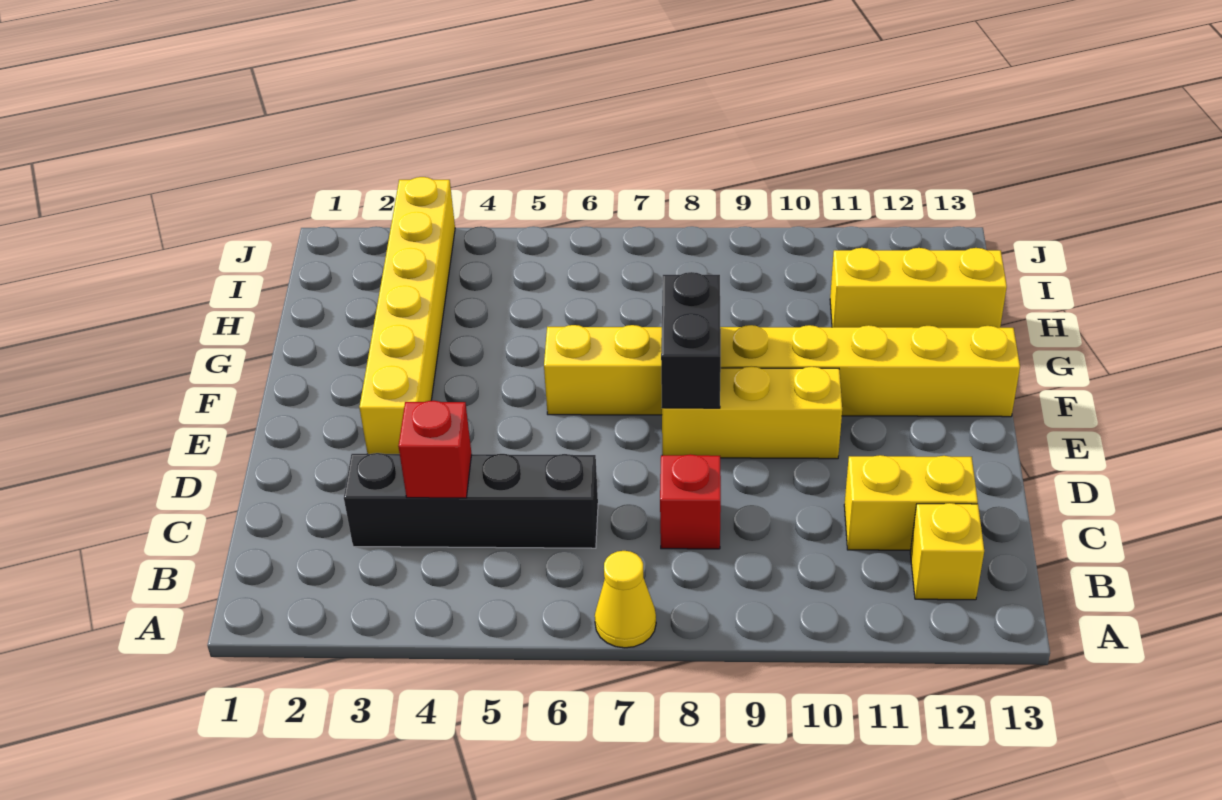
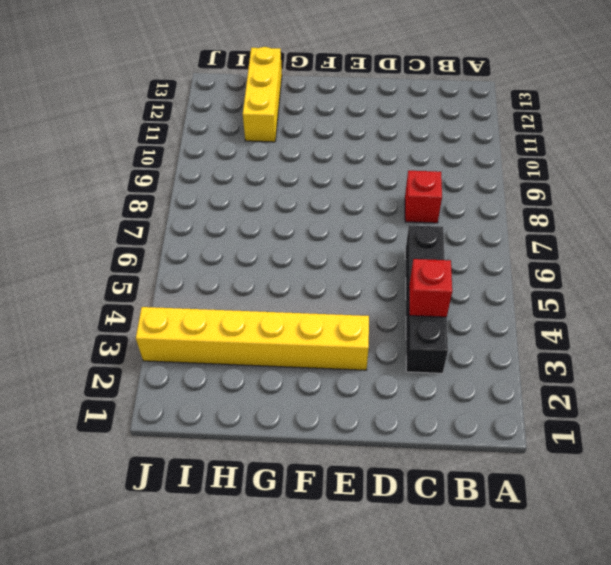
none -> yellow cone A7 level 1
none -> yellow brick B12 level 1

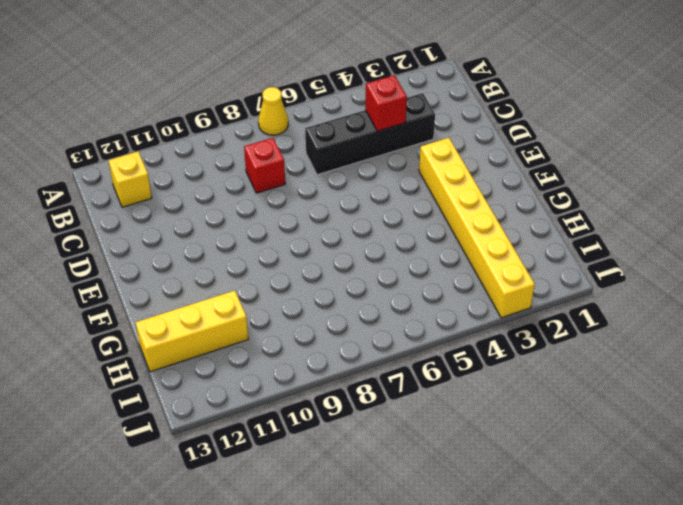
none -> yellow brick C11:C12 level 1
none -> yellow brick E8:E10 level 1

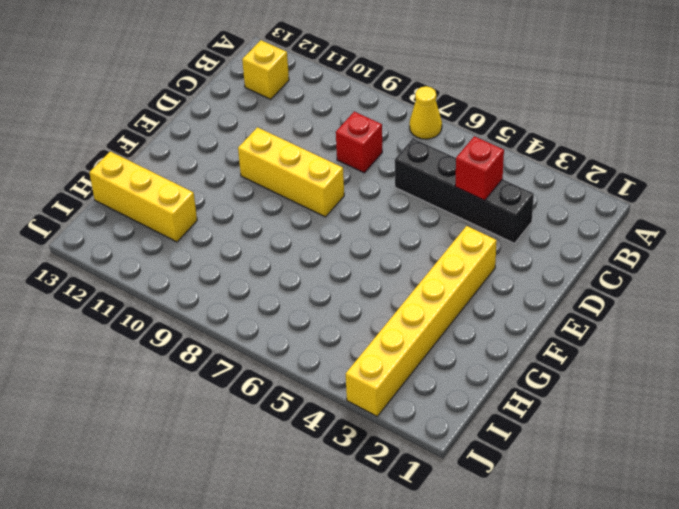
none -> yellow brick C11:C12 level 1
none -> yellow brick F6:F13 level 1

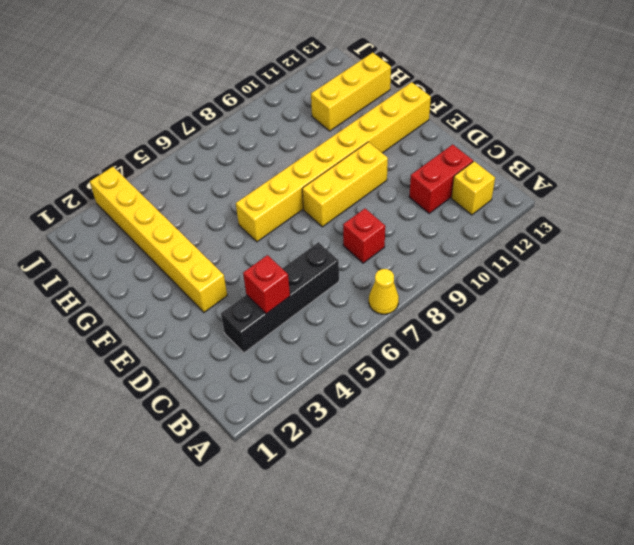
red brick C11:C12 level 1 -> yellow brick C11:C12 level 1
none -> black brick E8:F8 level 2

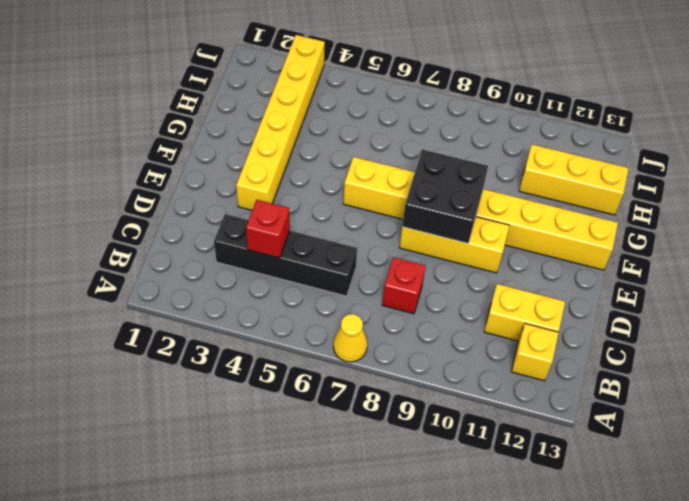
black brick E8:F9 level 2 -> black brick E8:F8 level 2

